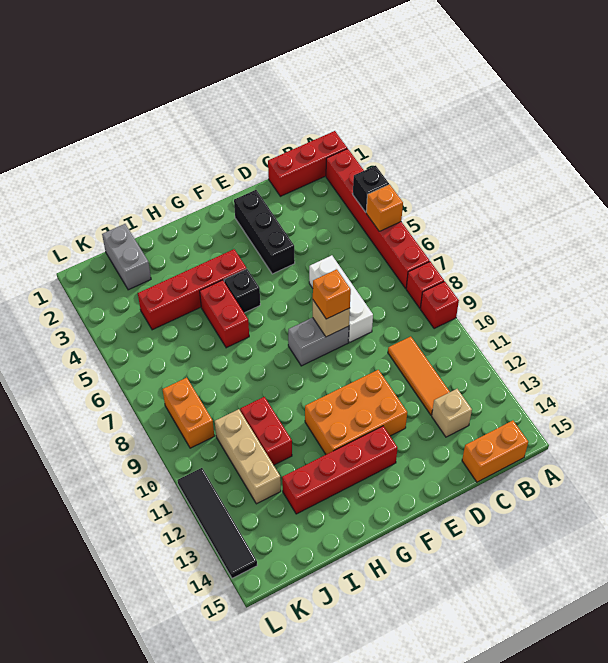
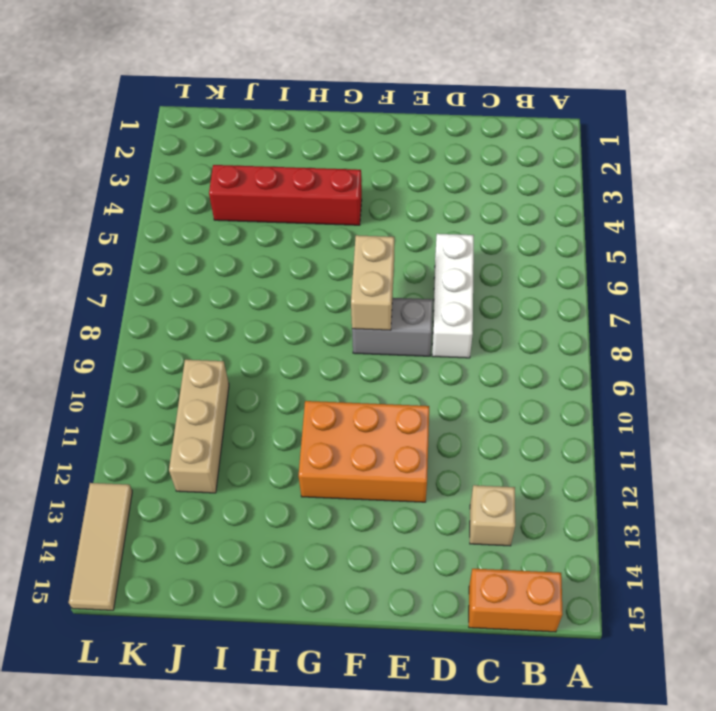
tan brick F7:F8 level 2 -> none
tan tile L13:L15 level 1 -> black tile L11:L14 level 1
none -> red brick A1:C1 level 1
none -> red brick A2:A7 level 1
none -> red brick A8 level 1

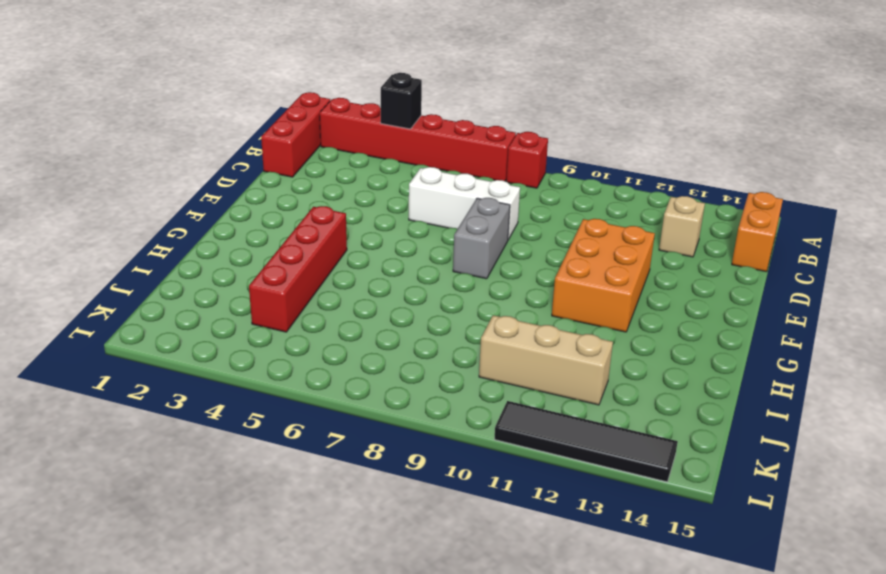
none -> red brick A9 level 1
none -> orange tile C10:C12 level 1
none -> black brick E2:E4 level 1

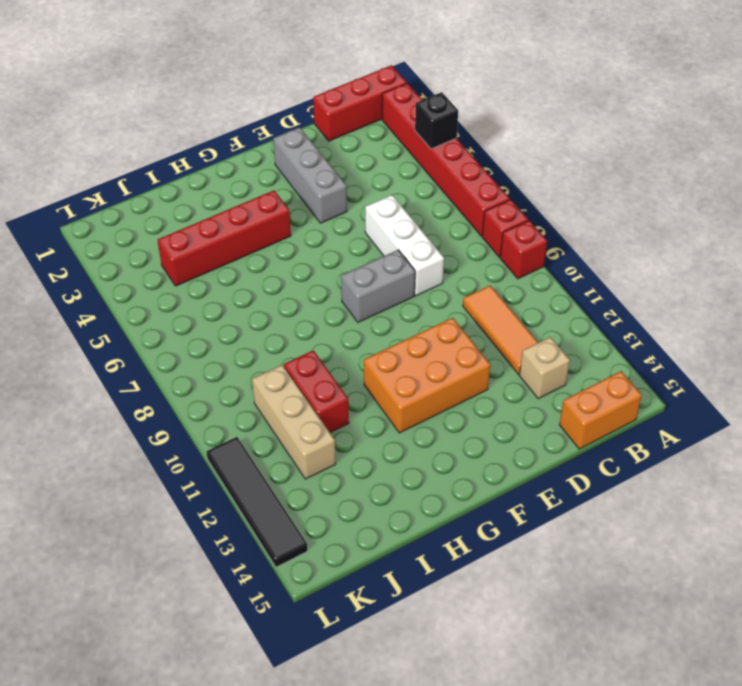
grey brick E2:E4 level 1 -> black brick E2:E4 level 1
none -> red brick F13:I13 level 1
none -> black brick G5 level 1
none -> red brick H5:H6 level 1

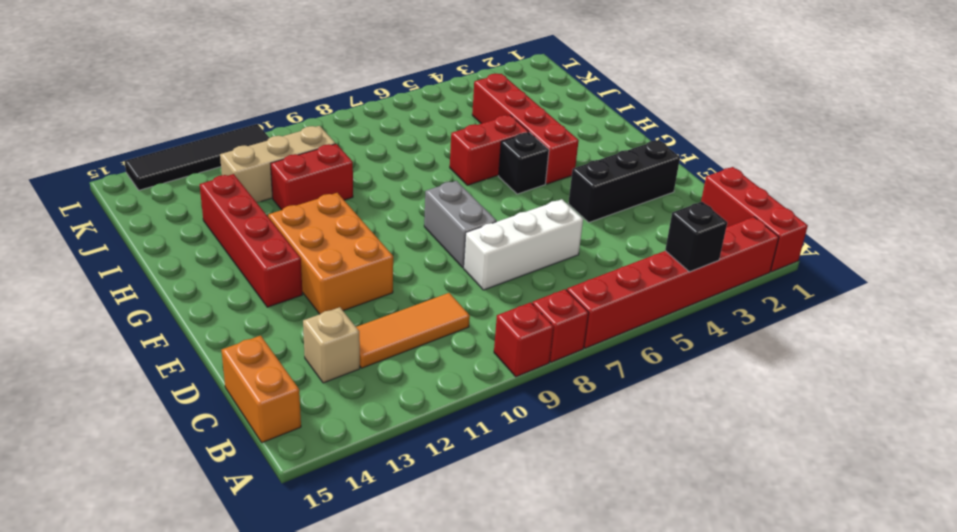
none -> grey brick J1:J2 level 1
none -> orange brick K8:K9 level 1
none -> orange brick A5 level 2

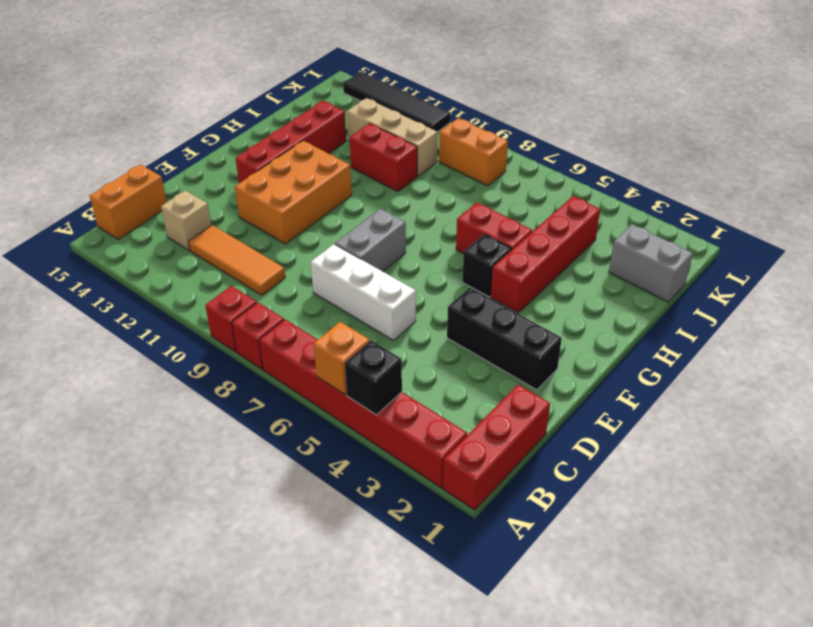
none -> tan brick E8 level 2
none -> orange brick E8 level 3

